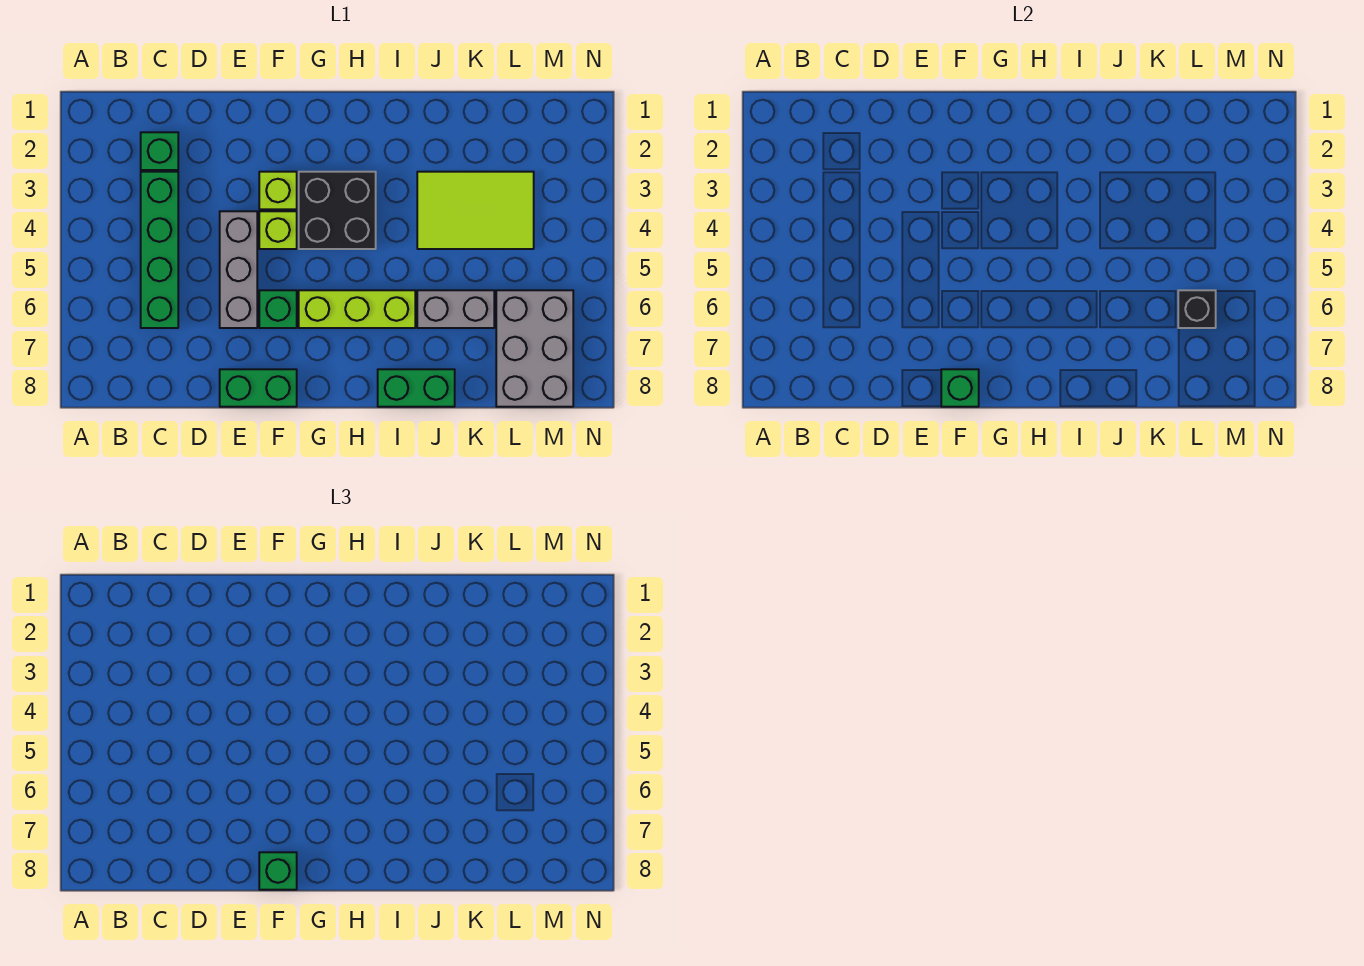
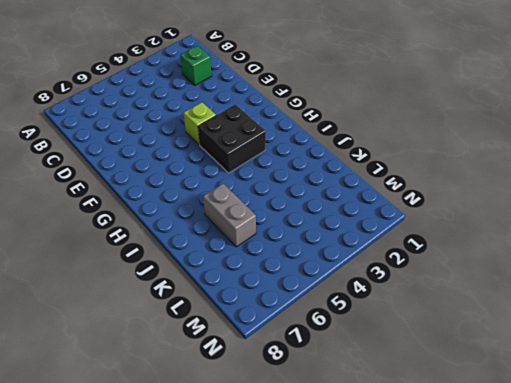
none -> green brick C3:C6 level 1
none -> grey brick E4:E6 level 1
none -> green brick E8:F8 level 1

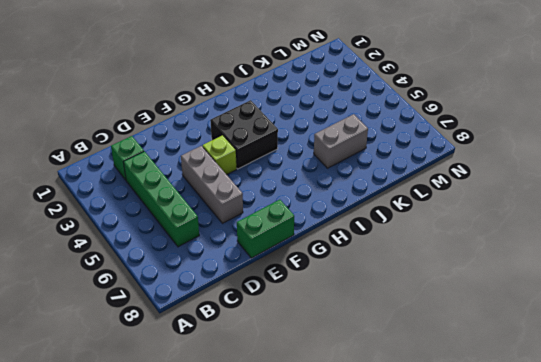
none -> lime brick F3 level 1
none -> green brick F6 level 1
none -> lime brick G6:I6 level 1

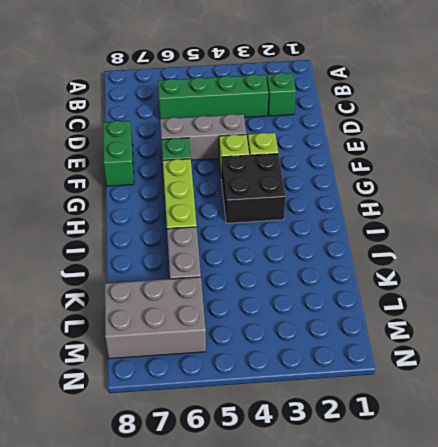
none -> green brick I8:J8 level 1
none -> lime tile J3:L4 level 1
none -> green brick F8 level 2

